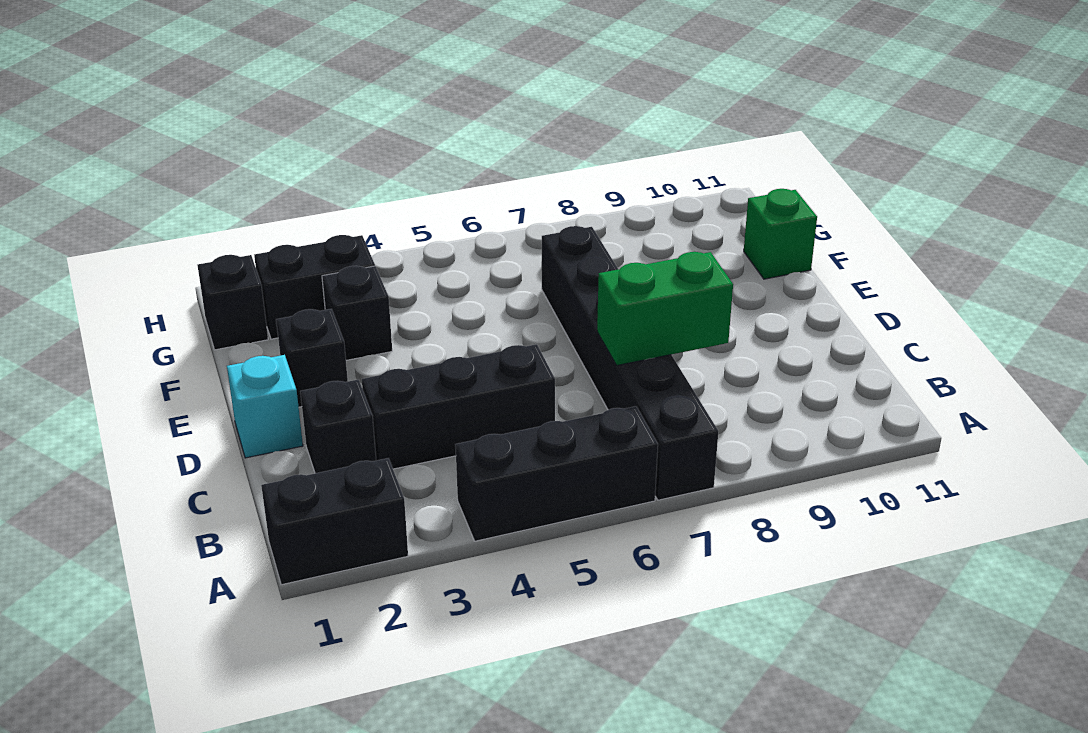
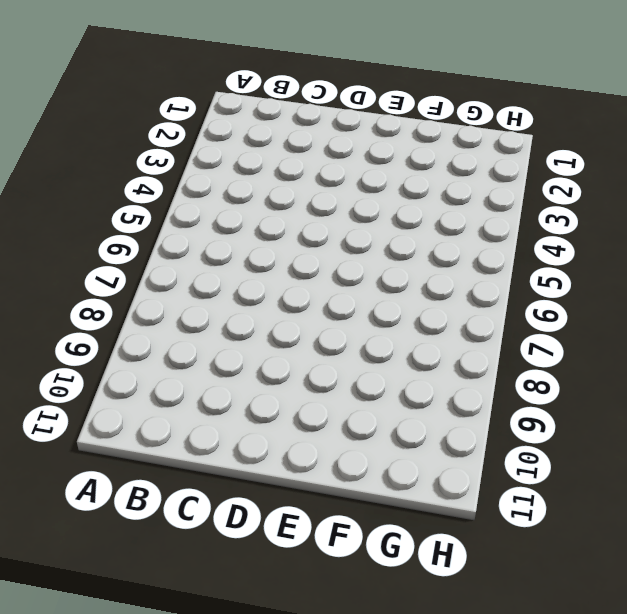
none -> black brick A1:A2 level 1
none -> black brick A4:A6 level 1
none -> black brick A7:F7 level 1

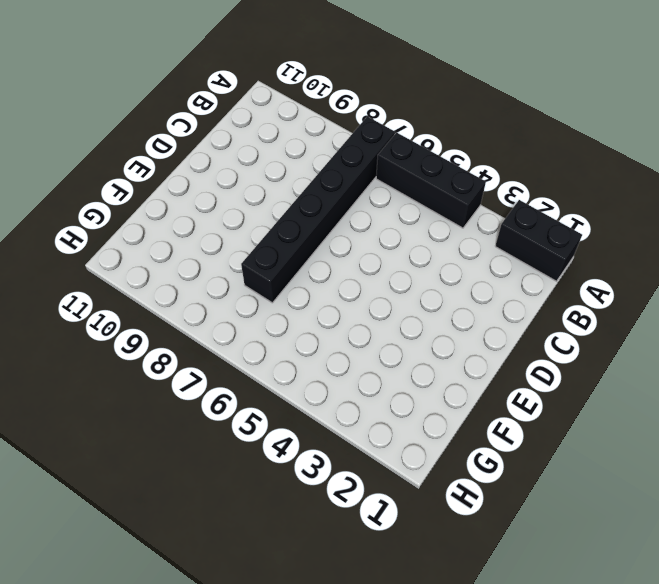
none -> black brick C2 level 1
none -> black brick C3:C5 level 1
none -> cyan brick D1 level 1

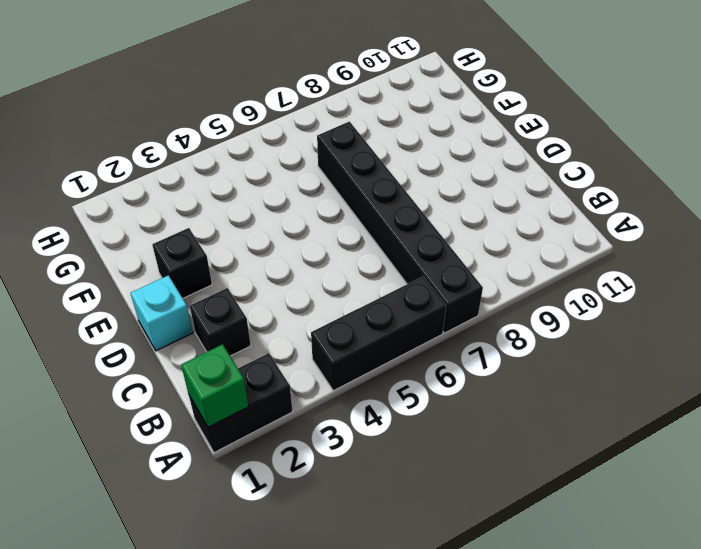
green brick A1 level 2 -> green brick F11 level 1
none -> black brick C3:C5 level 1
none -> black brick F3 level 1
none -> black brick G1 level 1

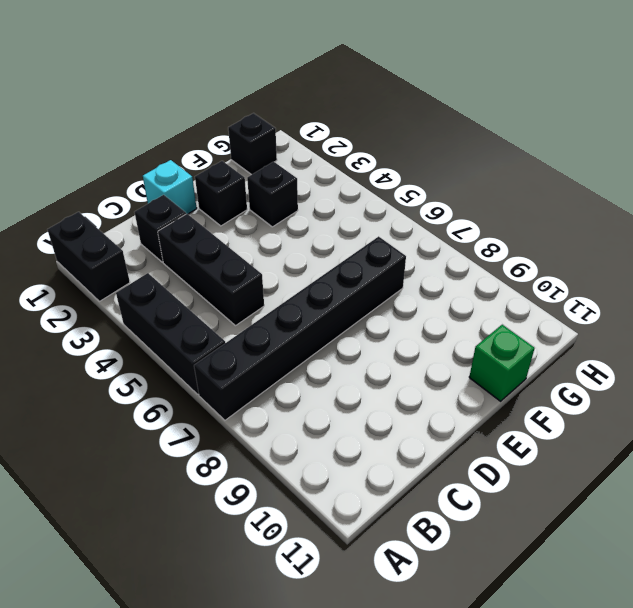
none -> black brick G2:G3 level 1
none -> green brick C7:C8 level 2

